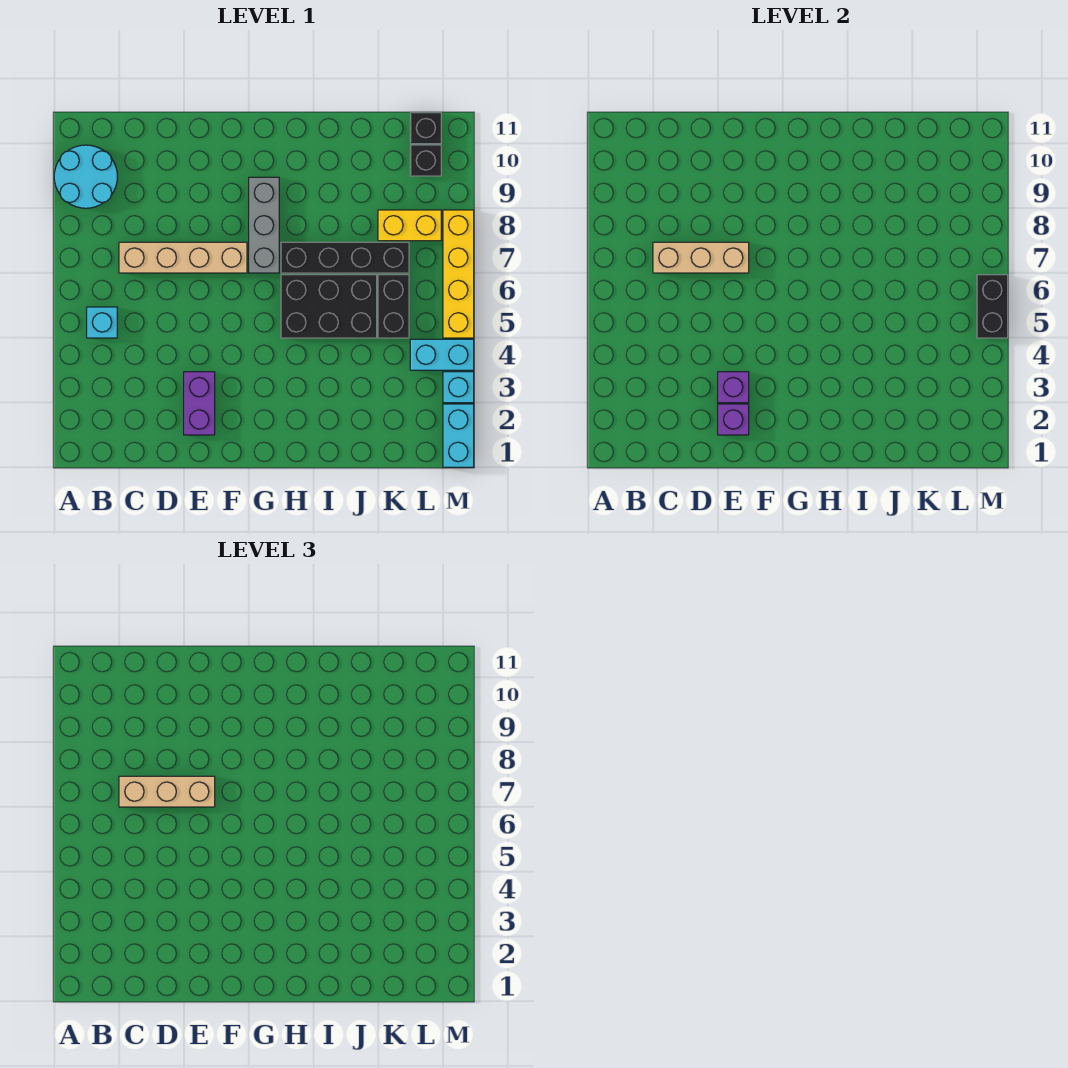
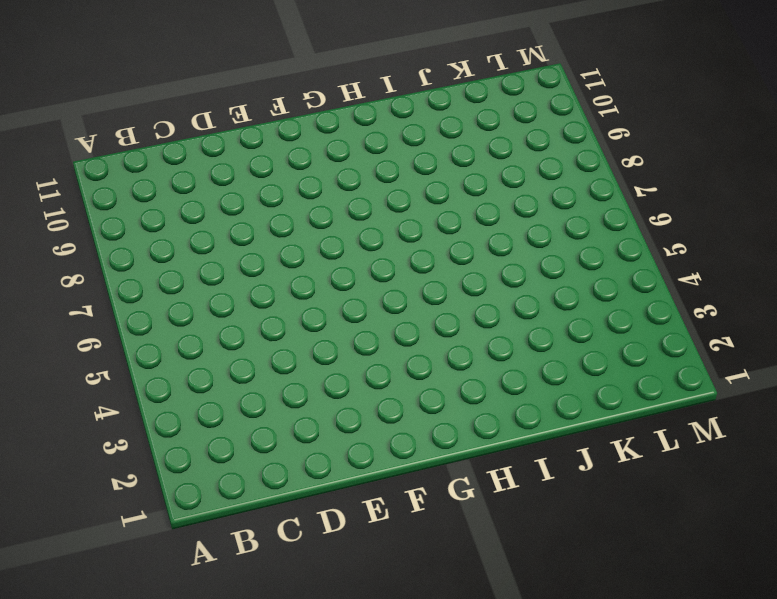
none -> cyan round brick A9:B10 level 1
none -> cyan brick B5 level 1
none -> tan brick C7:F7 level 1

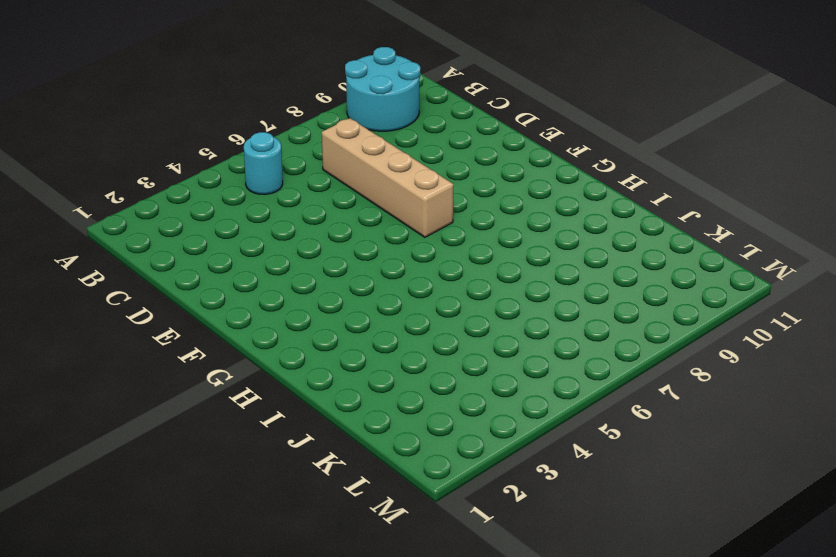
cyan round brick B5 level 1 -> cyan brick B5 level 1
none -> purple brick E2:E3 level 1
none -> grey brick G7:G9 level 1
none -> black brick H5:J6 level 1

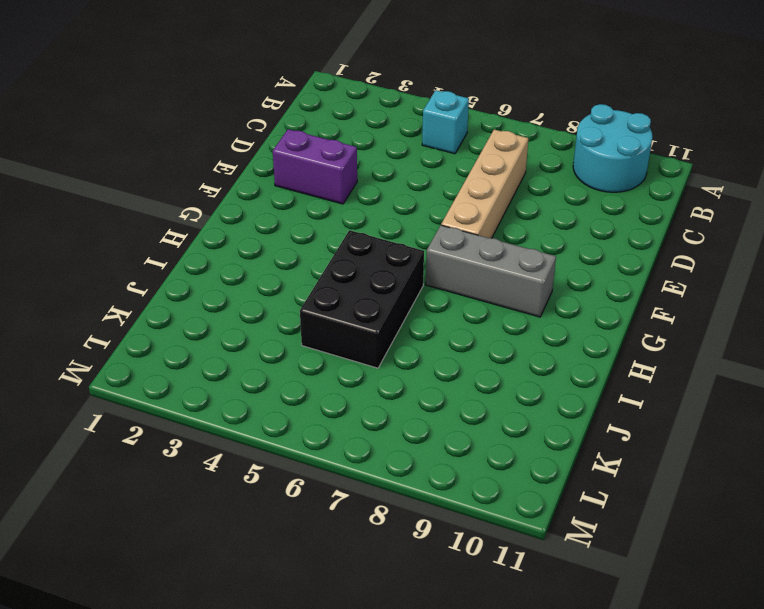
none -> black brick H7:K7 level 1
none -> black brick K5:K6 level 1
none -> yellow brick K8:L8 level 1

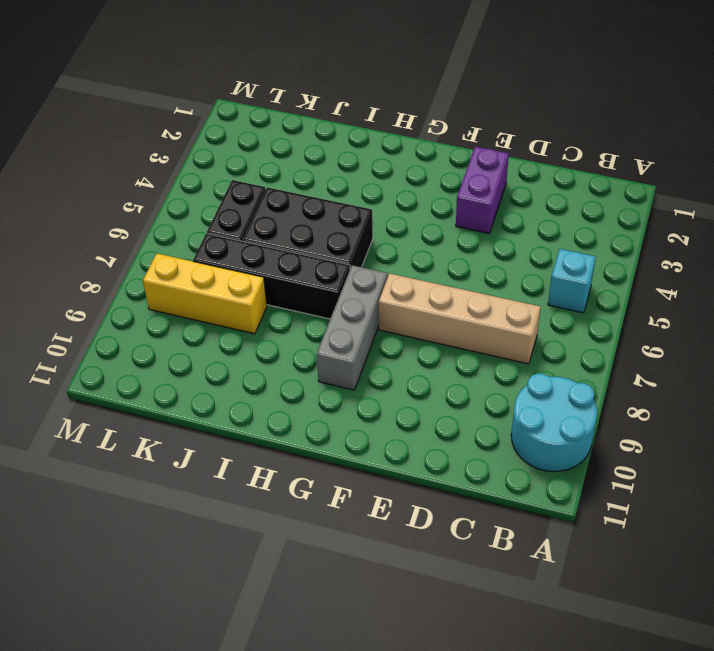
yellow brick J8:L8 level 1 -> yellow brick K8:L8 level 1
none -> cyan brick L4:M4 level 1
none -> black brick L10 level 1
none -> black brick L11 level 1

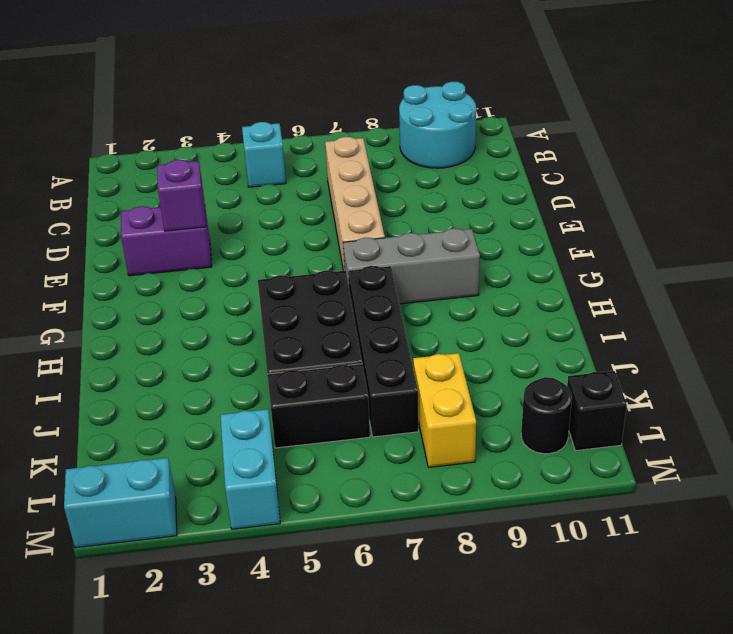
black round brick L10 level 1 -> black brick L10 level 1
none -> cyan brick M3 level 1
none -> yellow brick M5:M8 level 1
none -> tan brick C7:E7 level 2

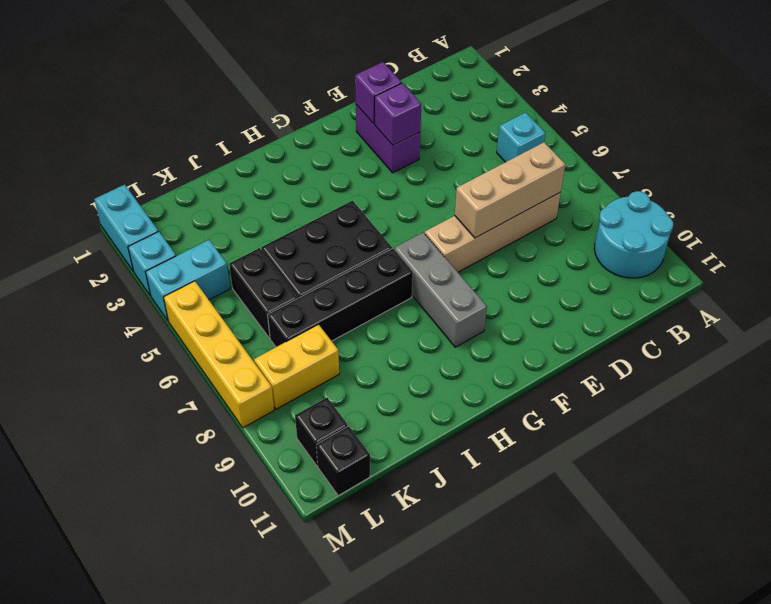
none -> black brick M5:M6 level 2
none -> tan brick C7:E7 level 3

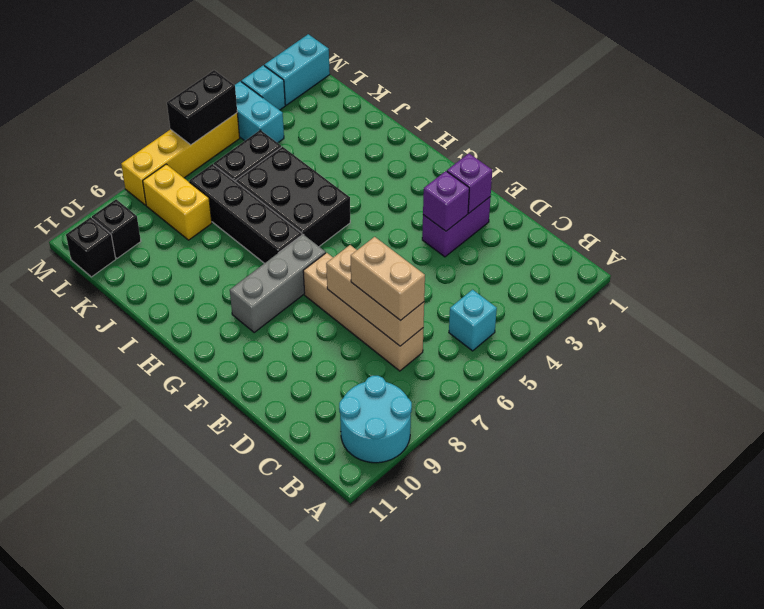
tan brick C7:D7 level 3 -> tan brick C7:E7 level 3

